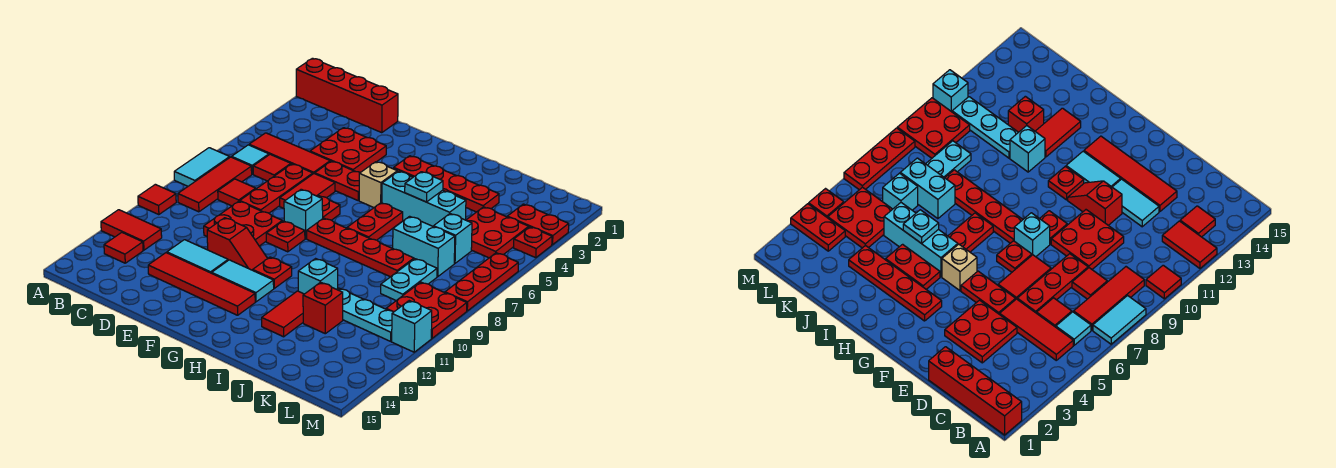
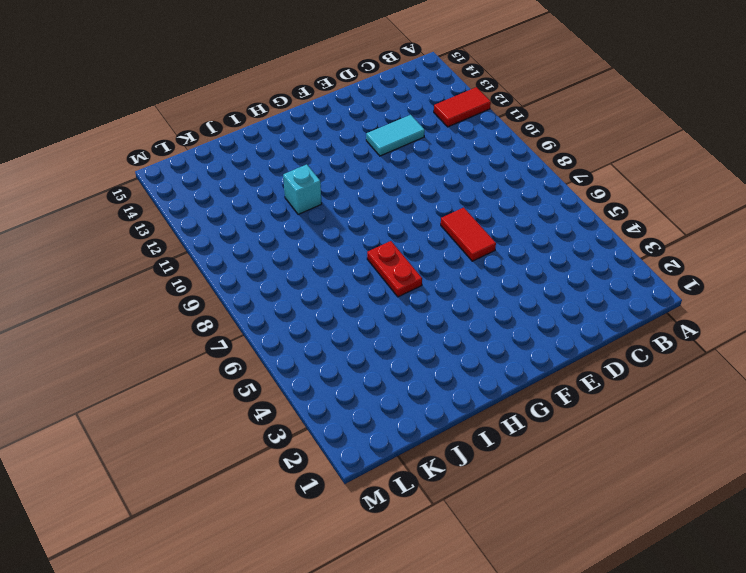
none -> red brick A1:D1 level 1
none -> cyan tile A7:A8 level 1
none -> red tile A10 level 1
none -> red tile B5:D5 level 1

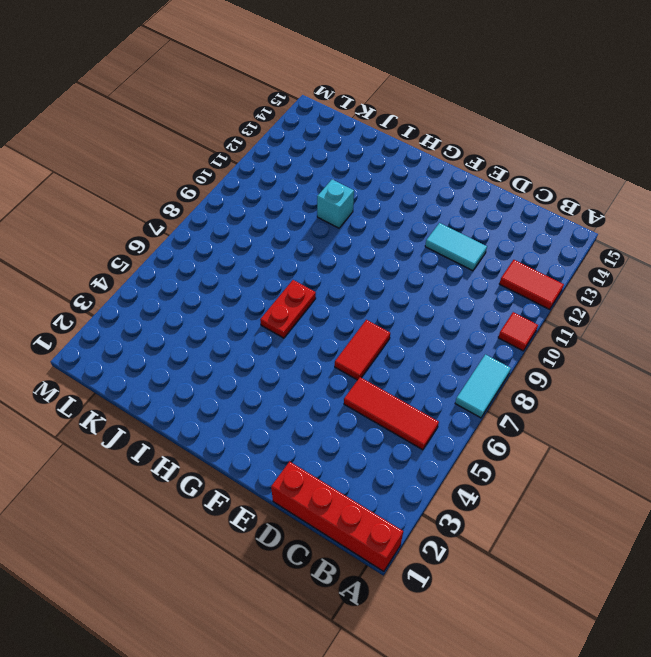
none -> cyan tile B6 level 1
none -> red tile B7:B9 level 1
none -> red tile B13 level 1
none -> red tile C6 level 1

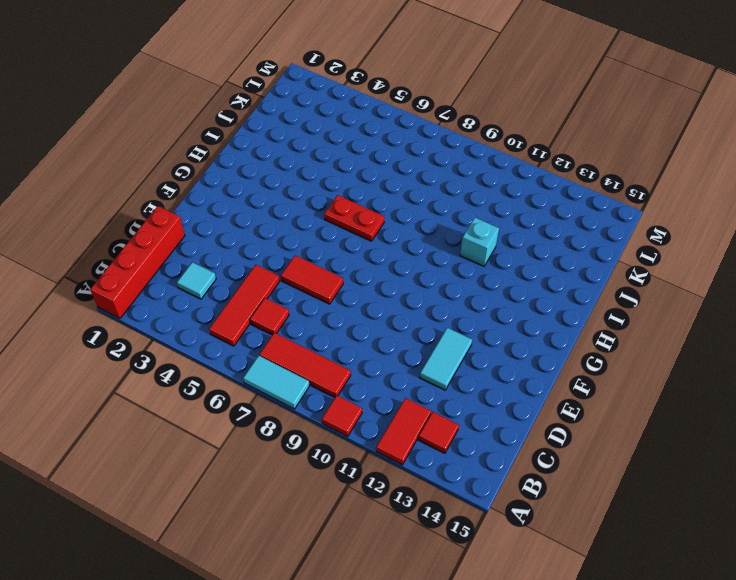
cyan tile C3 level 1 -> cyan tile B6 level 1
none -> red tile C8 level 1
none -> red plate D3:E4 level 1
none -> red plate D6:D8 level 1
none -> red plate D9:E10 level 1

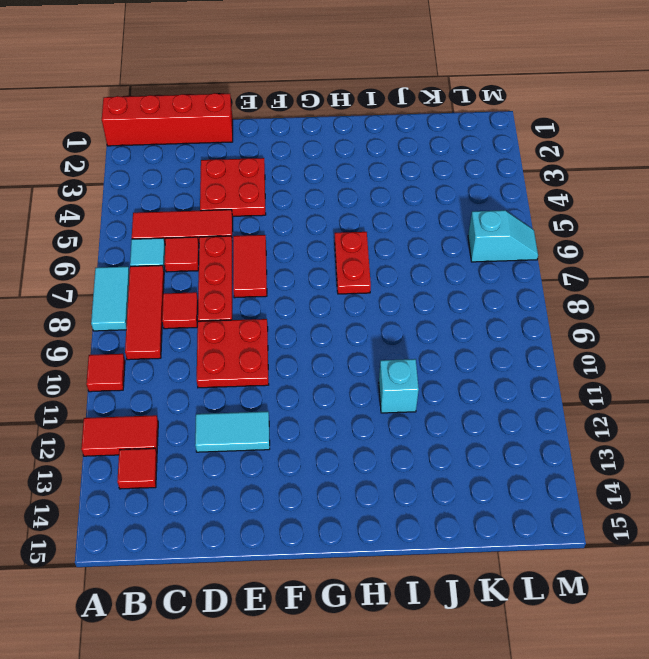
cyan slope L6:M6 level 1 top L -> red plate M6:M8 level 1
none -> red tile D13:G13 level 1
none -> red plate E5:F5 level 1
none -> red slope E11:F11 level 1 top E
none -> red plate F7 level 1

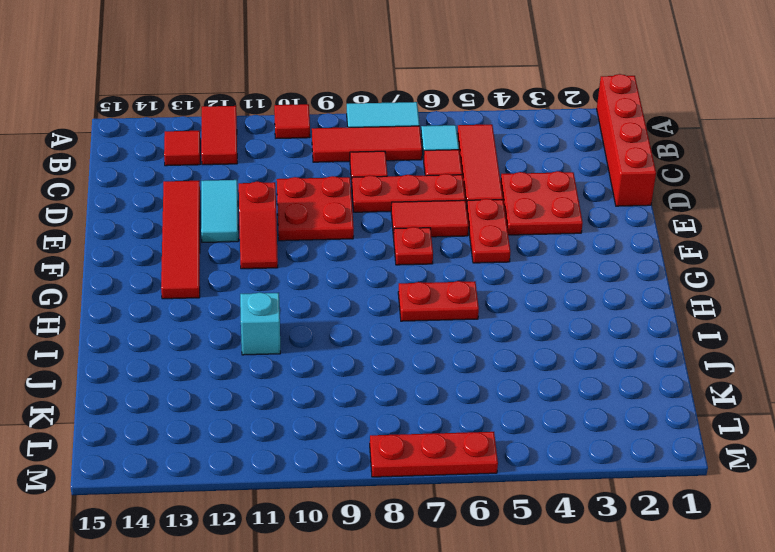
none -> cyan brick F8 level 1
none -> red plate F9 level 1
none -> cyan tile F12:G12 level 1
none -> red plate G3:J3 level 1

